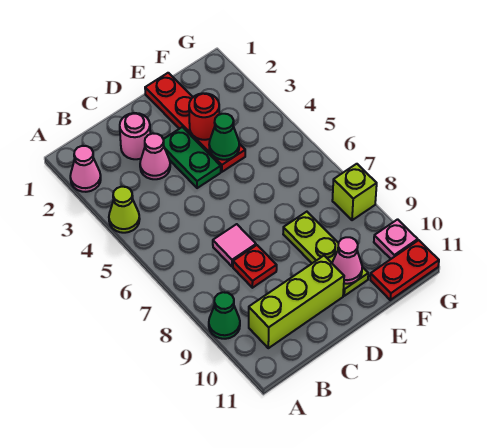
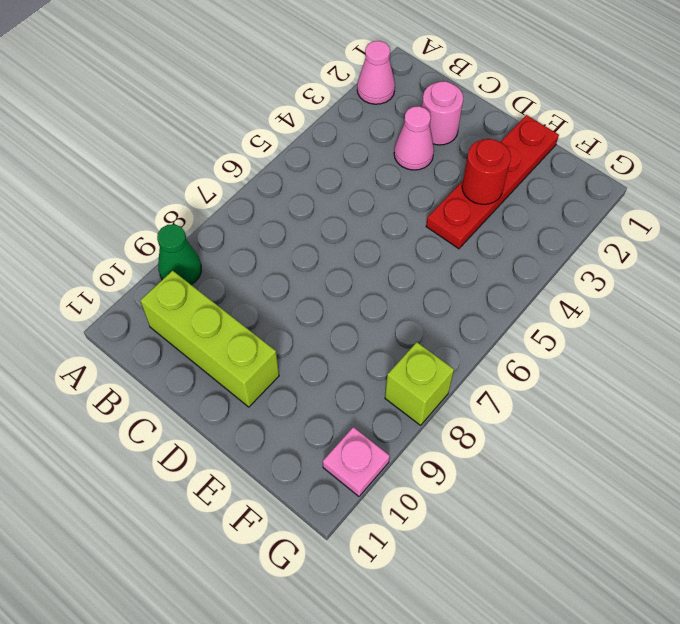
none -> lime cone A4 level 1
none -> pink tile C7 level 1
none -> red plate C8 level 1

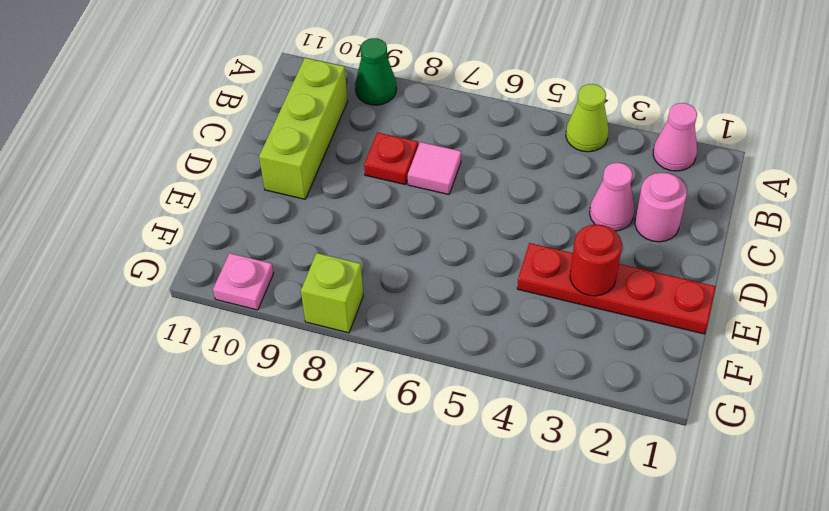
none -> green plate D3:D4 level 1
none -> lime plate E8:E10 level 1
none -> red plate F11:G11 level 1

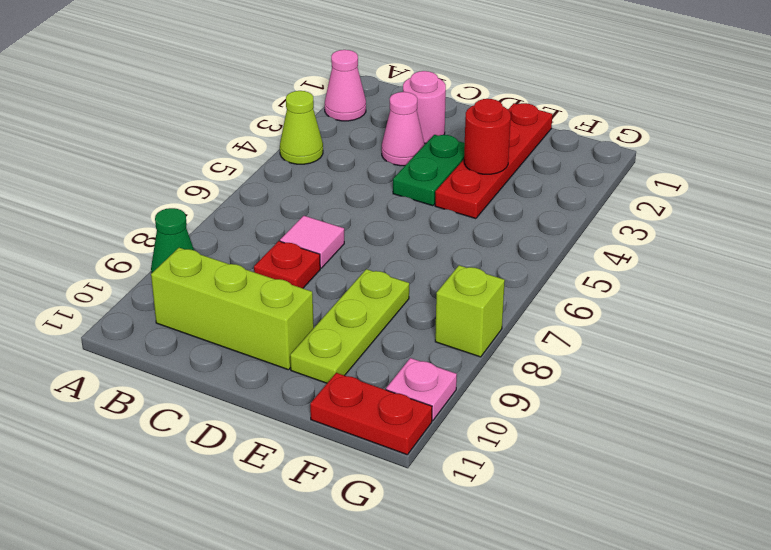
none -> green cone E4 level 2
none -> pink cone E10 level 2

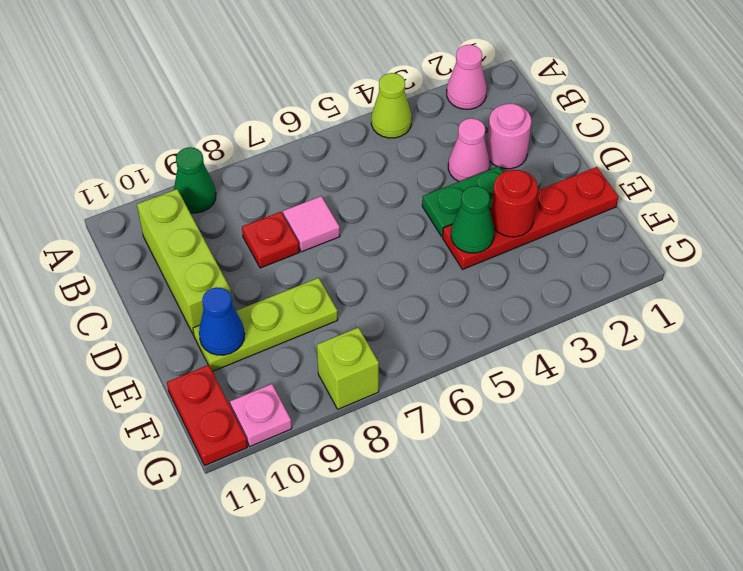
blue cone E10 level 2 -> pink cone E10 level 2

